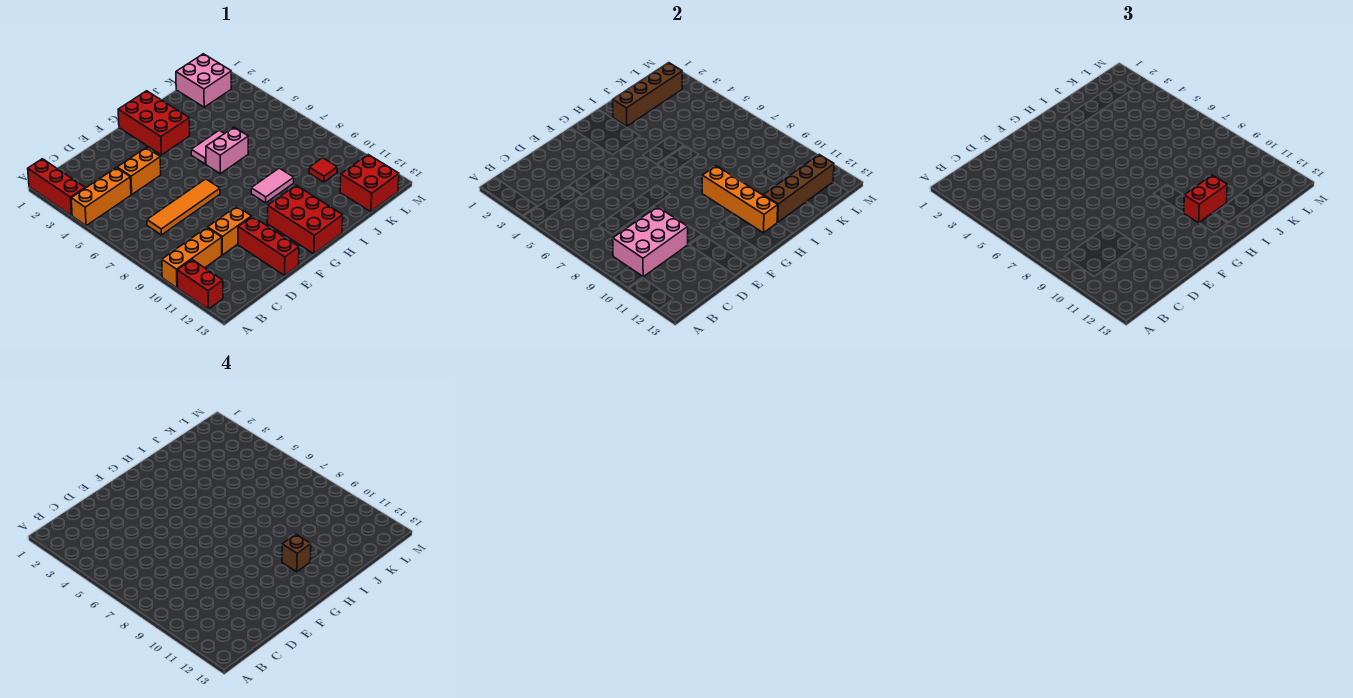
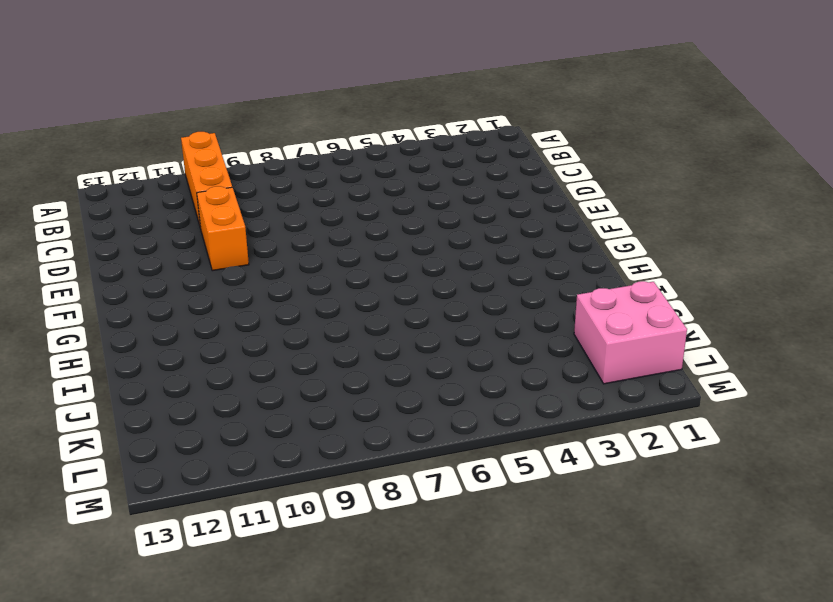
none -> red brick A1:A3 level 1
none -> orange brick A4:C4 level 1
none -> red brick A11:A12 level 1

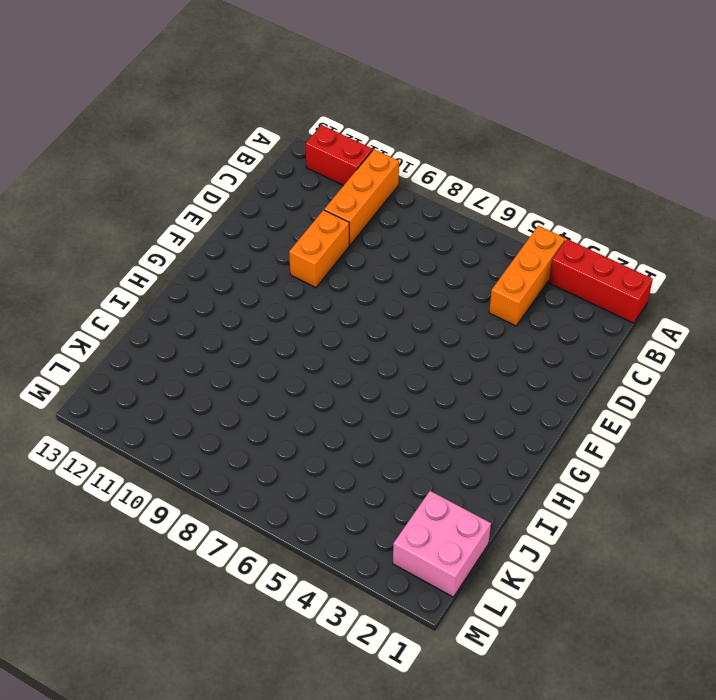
none -> orange tile C7:F7 level 1
none -> orange brick D4:E4 level 1
none -> red brick E11:E13 level 1

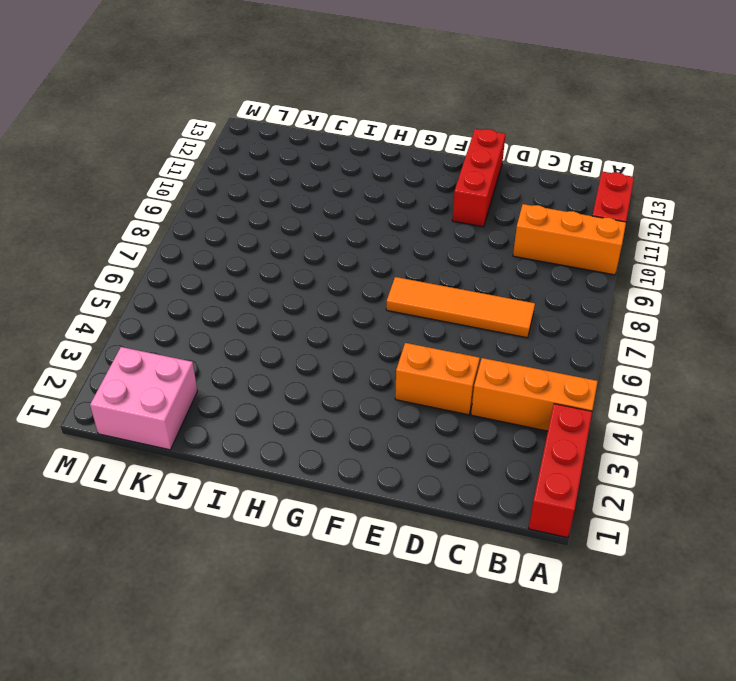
none -> orange brick D10:E10 level 1
none -> red brick G1:H3 level 1
none -> red brick G11:H13 level 1

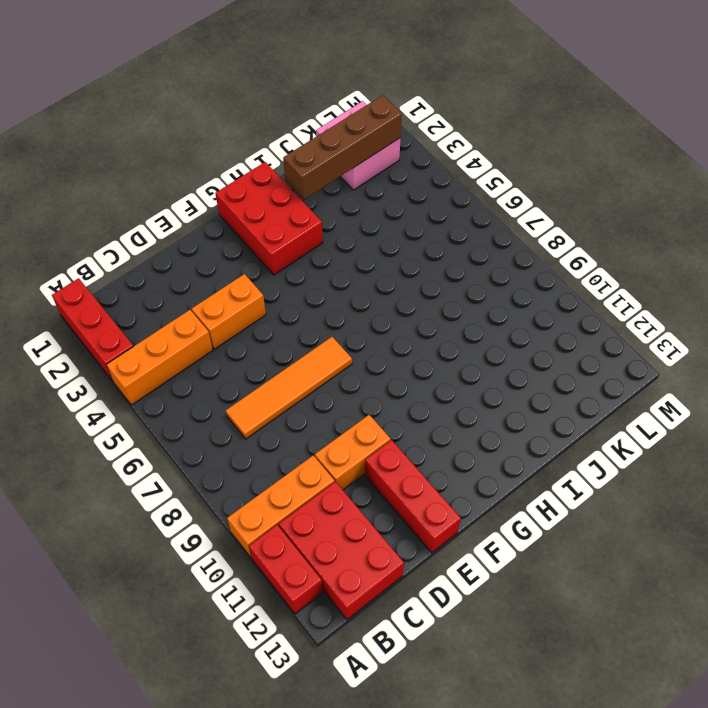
red brick B11:C13 level 1 -> red brick G11:H13 level 1
none -> pink tile H5:I5 level 1
none -> pink brick H6:I6 level 1
none -> pink tile H9:I9 level 1

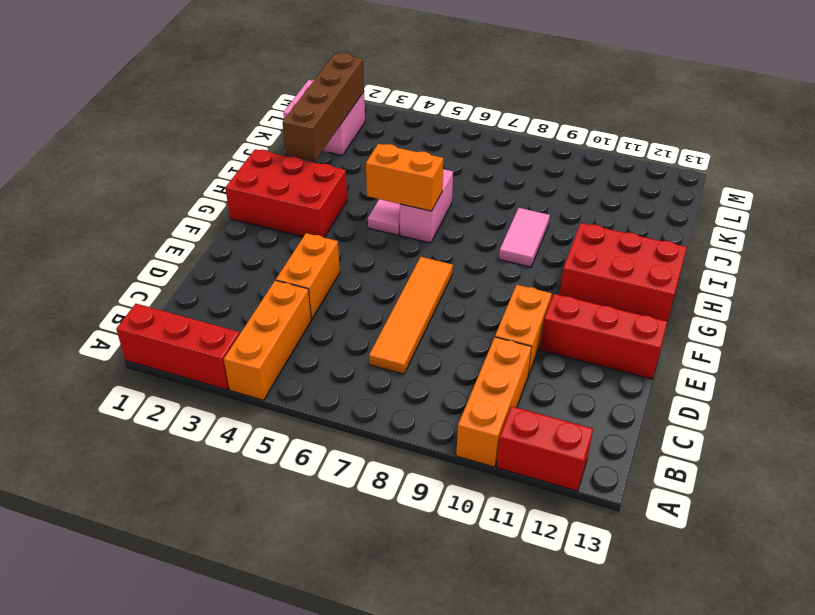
orange brick H5:H6 level 2 -> none
none -> red tile K10 level 1
none -> red brick K12:L13 level 1
none -> pink brick B9:D10 level 2

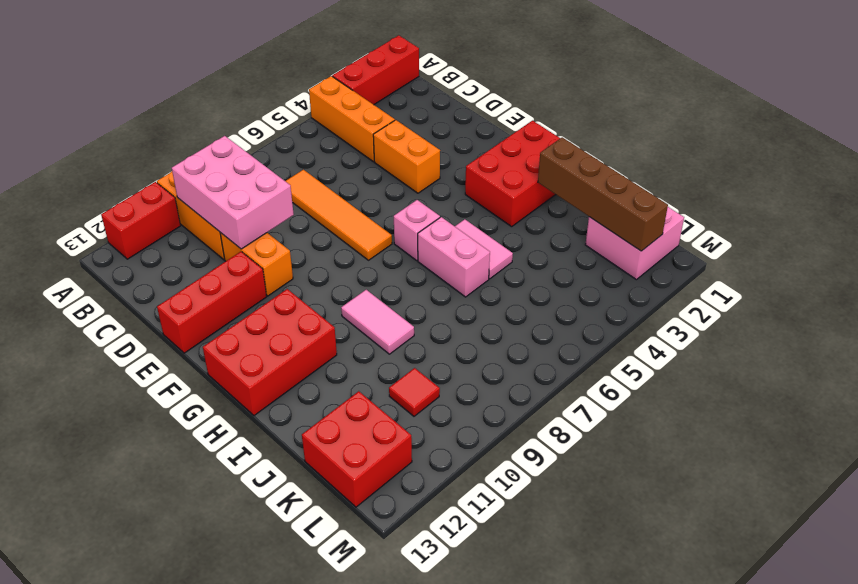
pink brick G6 level 1 -> none
none -> orange brick H9:H12 level 2
none -> brown brick I12:L12 level 2
none -> red brick H11:I11 level 3

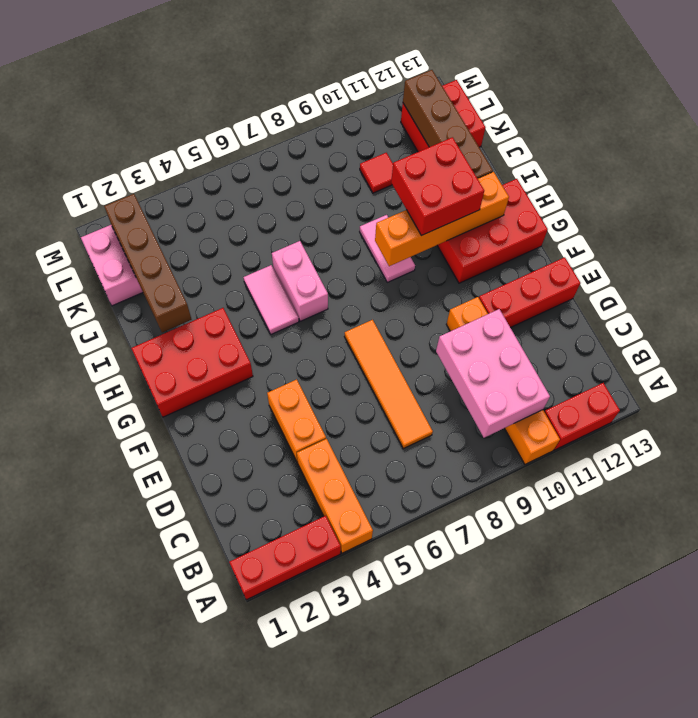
red brick H10:I11 level 3 -> red brick H11:I11 level 3
none -> brown brick H11 level 4

